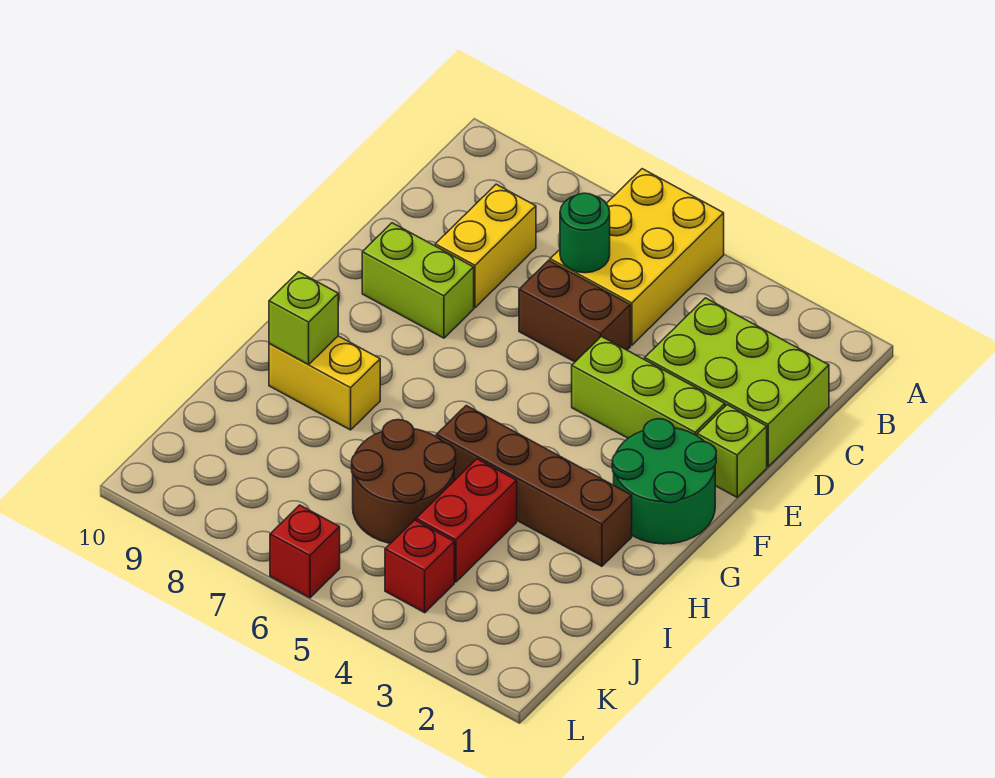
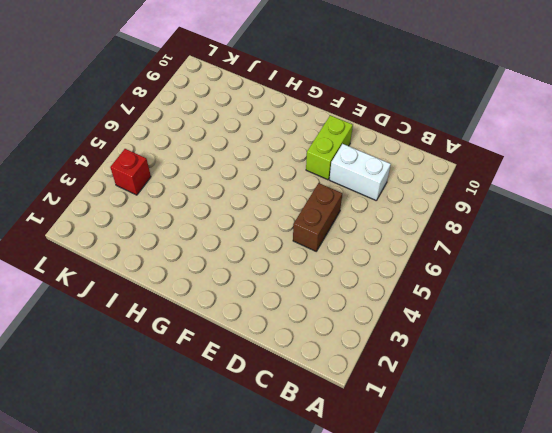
white brick C8:D8 level 1 -> yellow brick C8:D8 level 1
none -> yellow brick A5:C6 level 1
none -> lime brick C1:D3 level 1
none -> lime brick E1 level 1

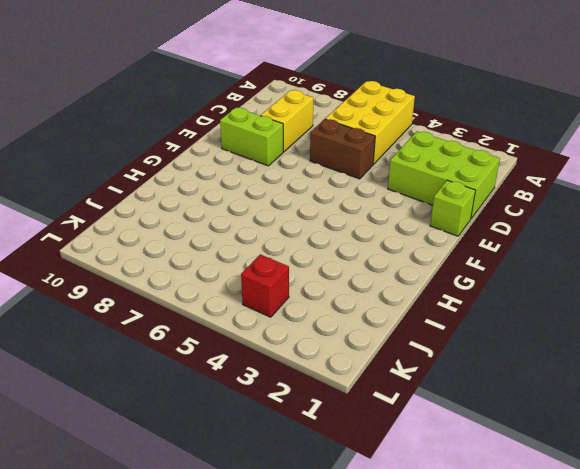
none -> lime brick E2:E4 level 1
none -> green round brick F1:G2 level 1
none -> brown brick H2:H5 level 1

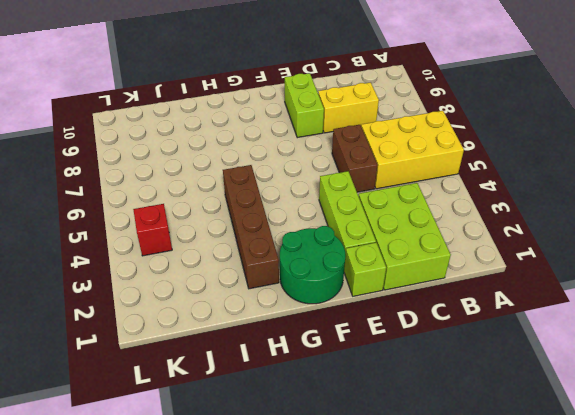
none -> yellow brick H8:H9 level 1
none -> red brick I4:J4 level 1
none -> brown round brick I5:J6 level 1

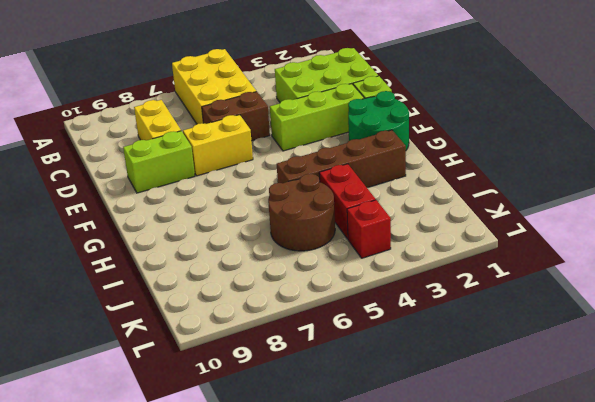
yellow brick E6:E7 level 1 -> yellow brick H8:H9 level 1
none -> red brick L6 level 1
none -> green round brick C6 level 2
none -> lime brick H9 level 2

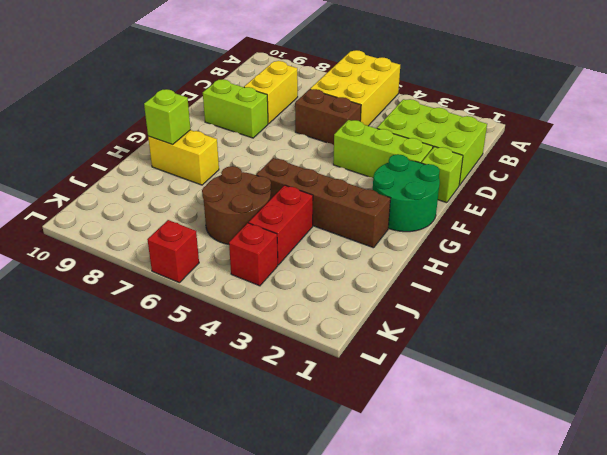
none -> green round brick C6 level 2

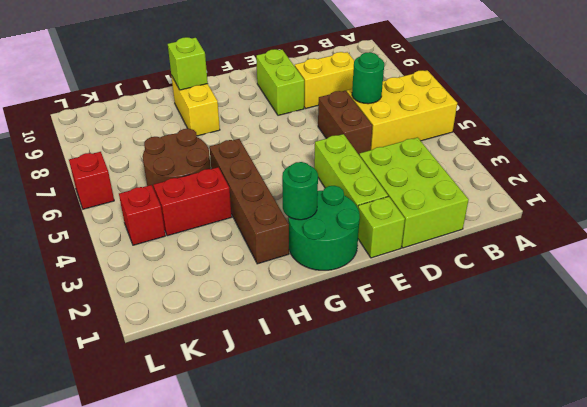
green round brick G2 level 2 -> none

